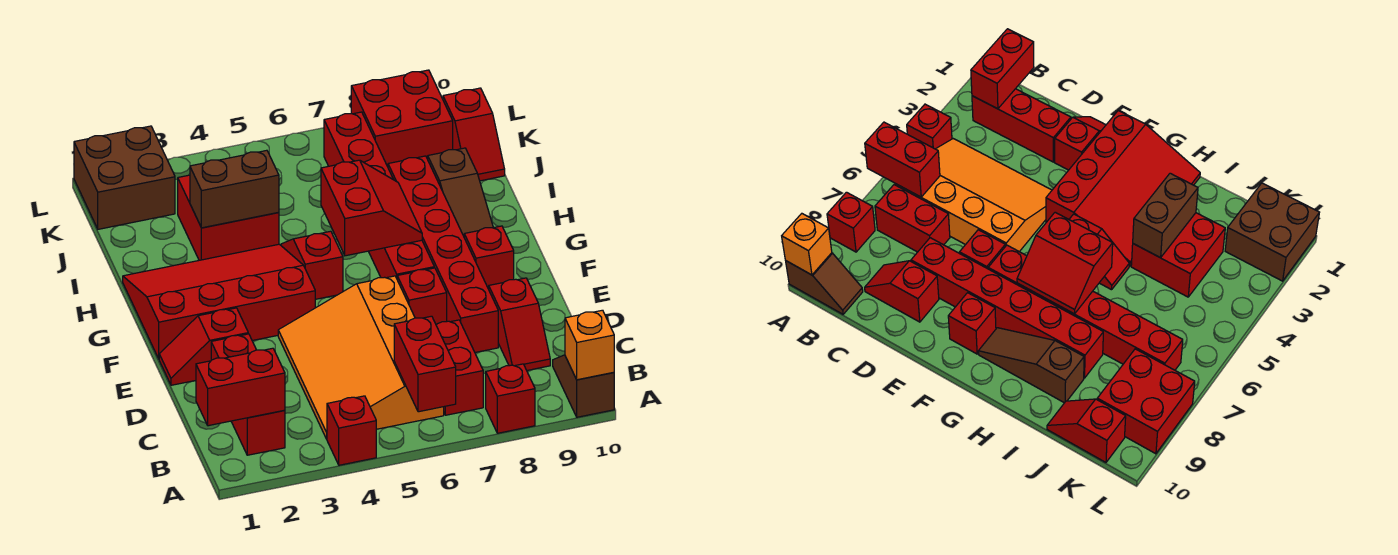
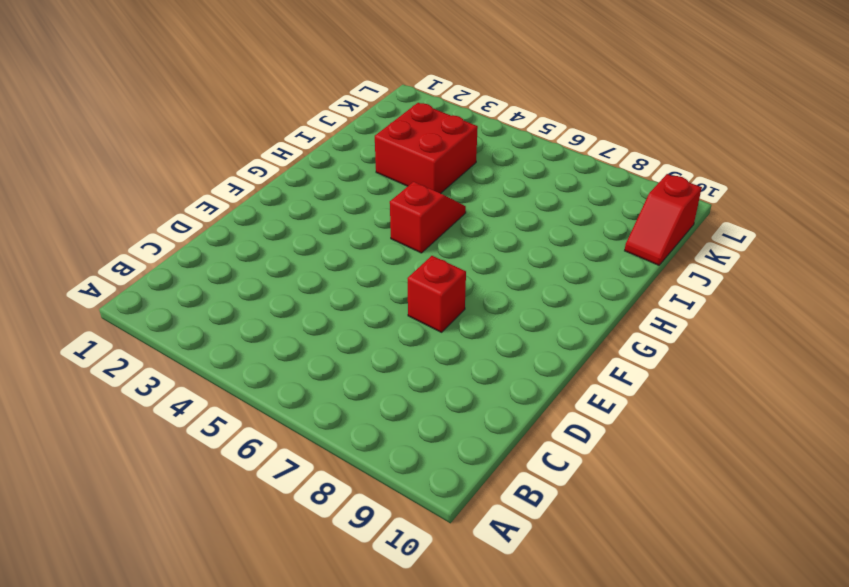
none -> red brick A4 level 1
none -> red brick A8 level 1
none -> brown slope A10:B10 level 1 top A

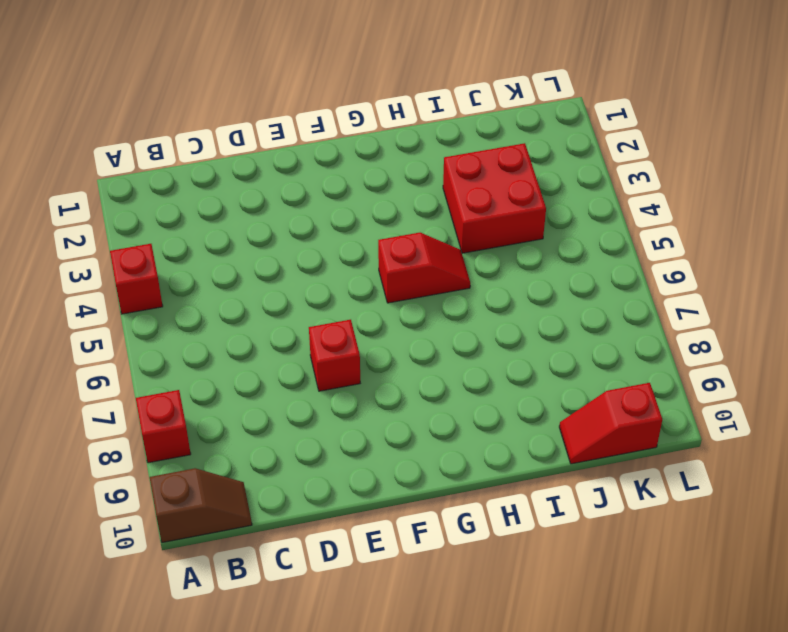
none -> red brick B2:D2 level 1
none -> orange slope B4:E6 level 1 top 6
none -> red brick B7:C7 level 1

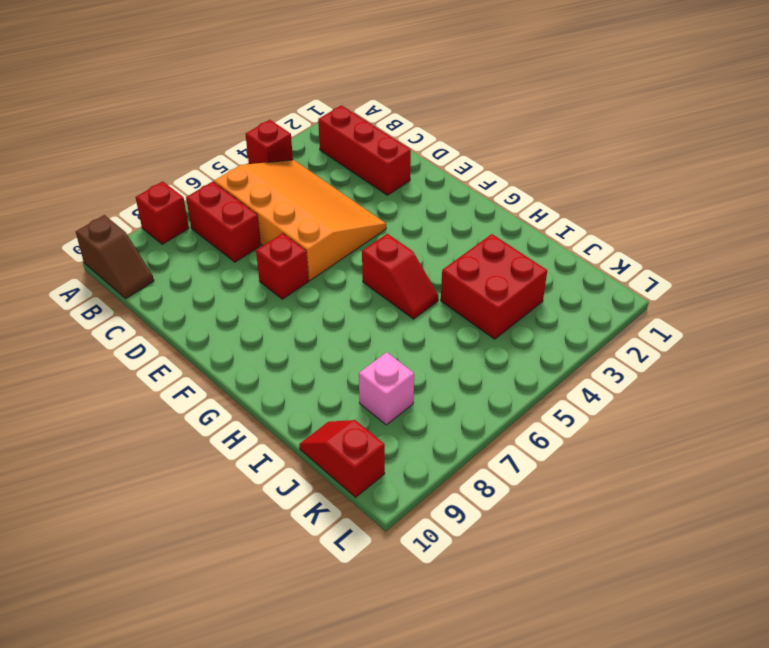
pink brick J8 level 1 -> none
none -> red slope C9:D9 level 1 top D
none -> red brick D8:I8 level 1
none -> red slope E1:E2 level 1 top 2

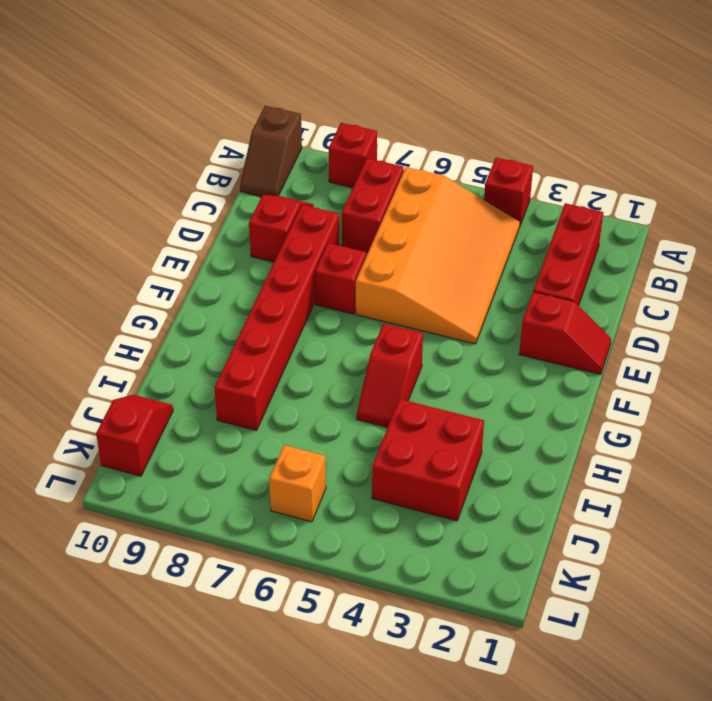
orange brick K6 level 1 -> orange brick A10 level 2
none -> red slope F1:H4 level 1 top F
none -> red brick F7:K7 level 1
none -> red brick F9 level 1

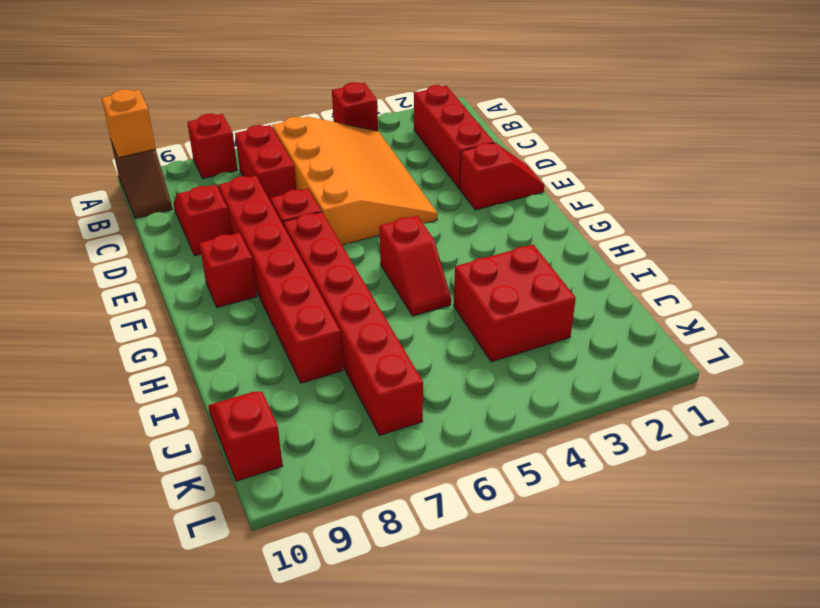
none -> red slope F1:H4 level 1 top F
none -> brown slope G9:I9 level 1 top I
none -> brown brick K1:L2 level 1

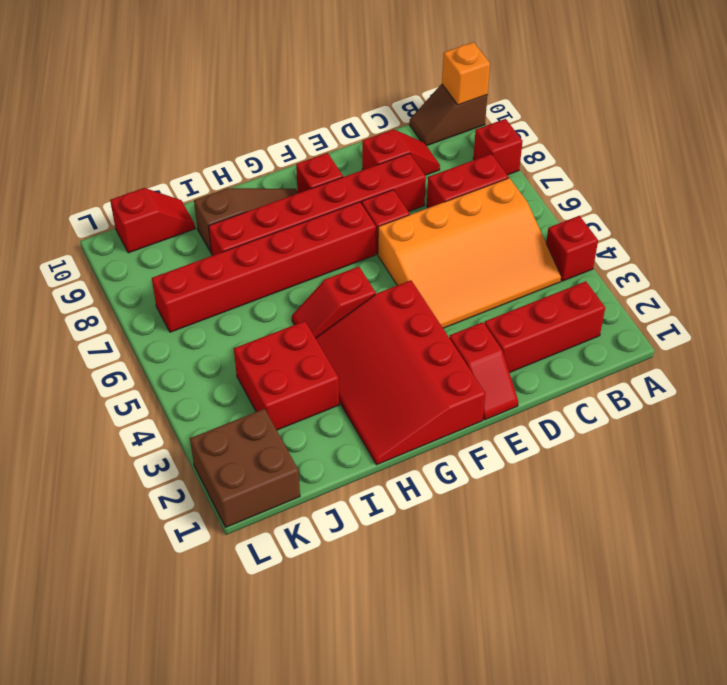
none -> red brick K8:L9 level 1
none -> red brick A6:B6 level 2
none -> red brick B1:B2 level 2

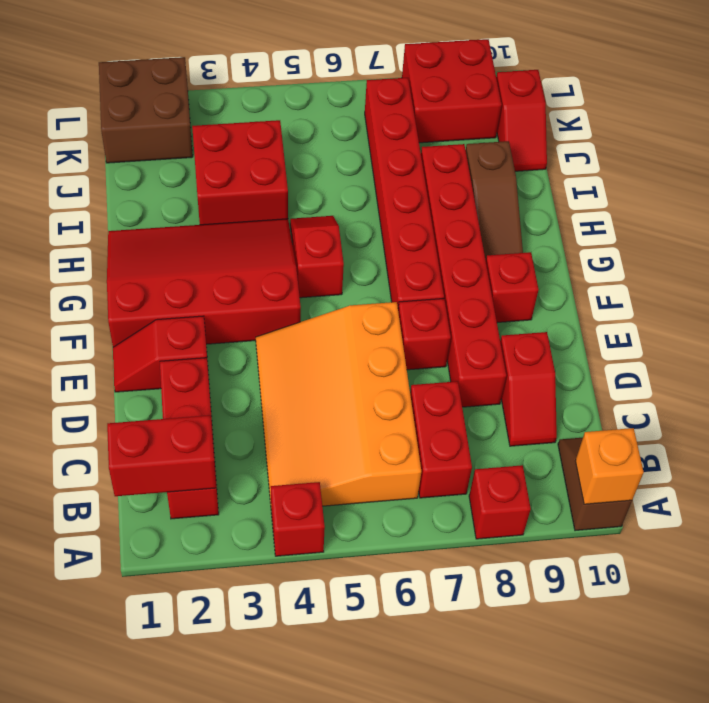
none -> red brick A6:B6 level 2
none -> red slope G6:H7 level 2 top 6
none -> brown brick I3:I4 level 2

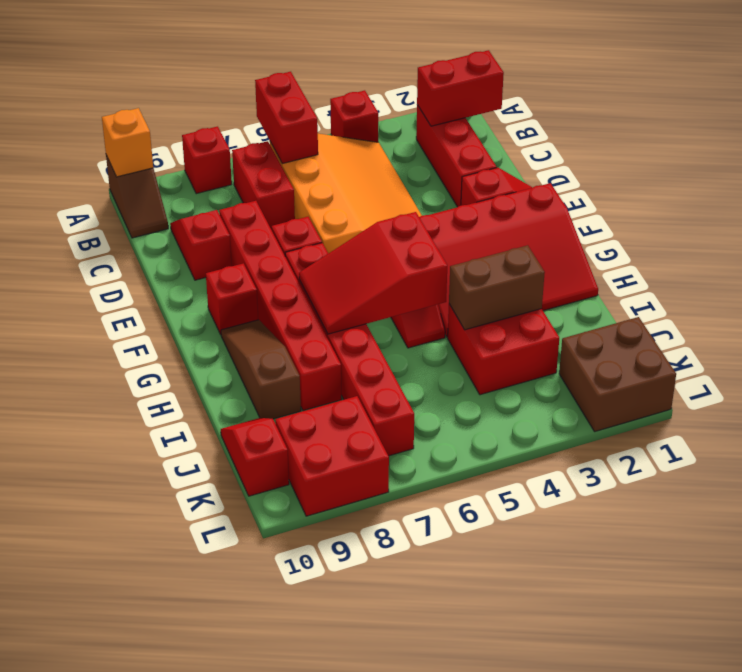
red slope G5:H7 level 2 top 5 -> red slope G6:H7 level 2 top 6

